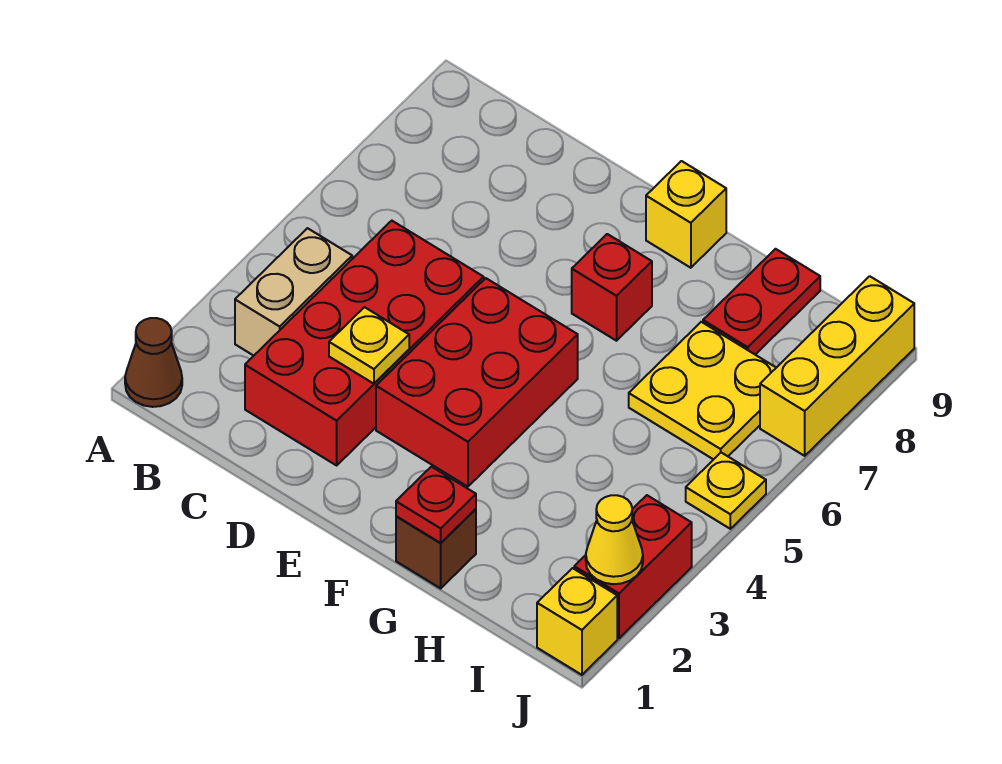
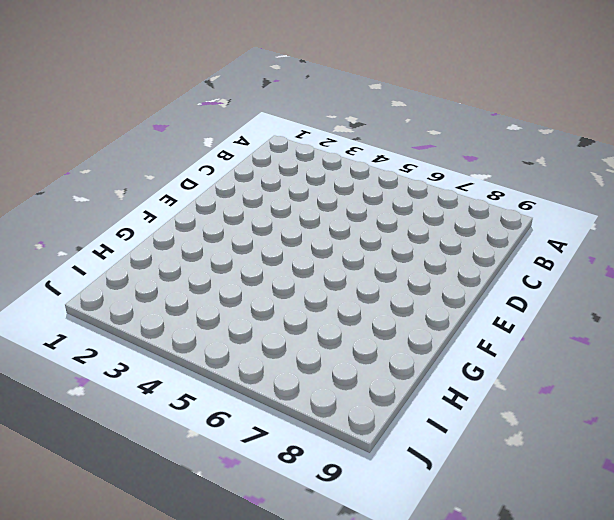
none -> brown cone A1 level 1
none -> tan brick B3:B4 level 1
none -> red brick C2:D5 level 1

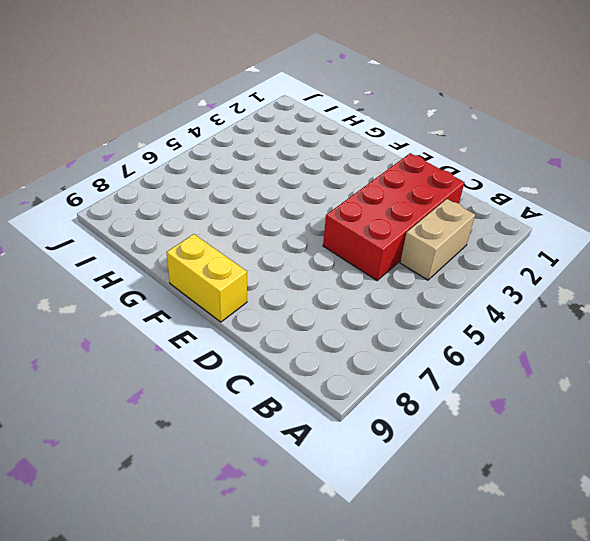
yellow brick E9:F9 level 1 -> yellow brick F9 level 1
none -> brown cone A1 level 1
none -> red brick E3:F5 level 1
none -> red brick F7 level 1

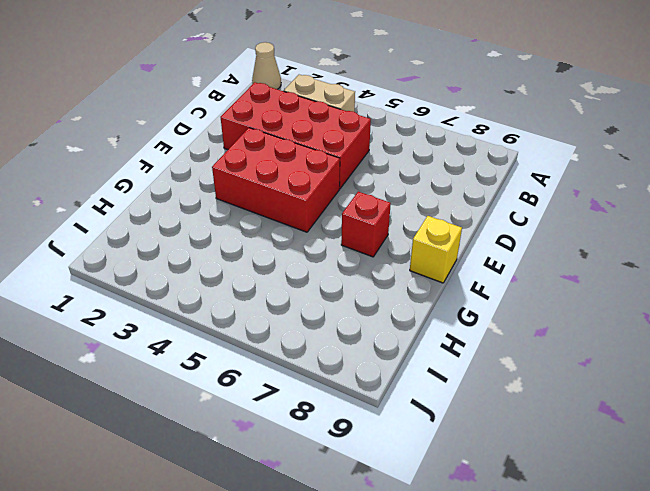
tan cone A1 level 1 -> brown cone A1 level 1
none -> brown brick G1 level 1
none -> yellow plate H6:I7 level 1
none -> red plate H8:H9 level 1

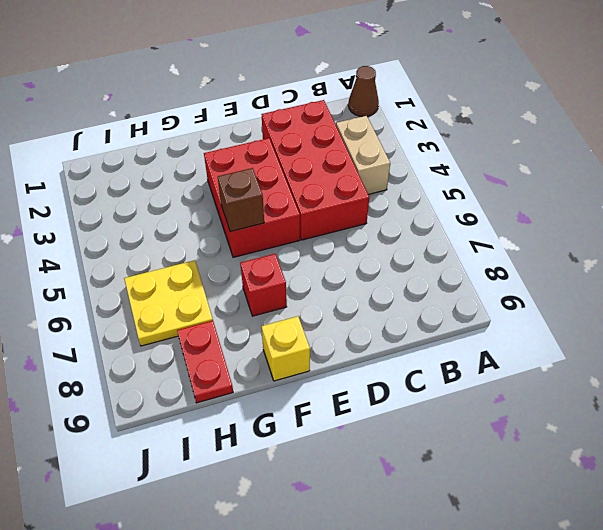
brown brick F5 level 2 -> brown brick G1 level 1
none -> yellow brick J1 level 1
none -> red brick J2:J3 level 1
none -> yellow plate J5 level 1

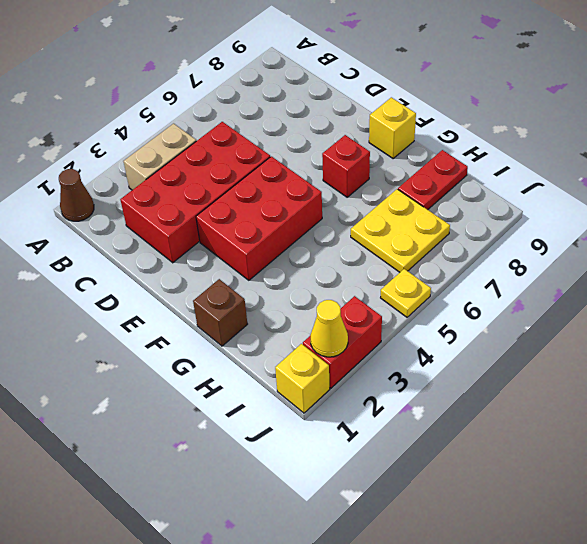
none -> yellow brick J7:J9 level 1
none -> yellow plate D3 level 2
none -> red plate G1 level 2

